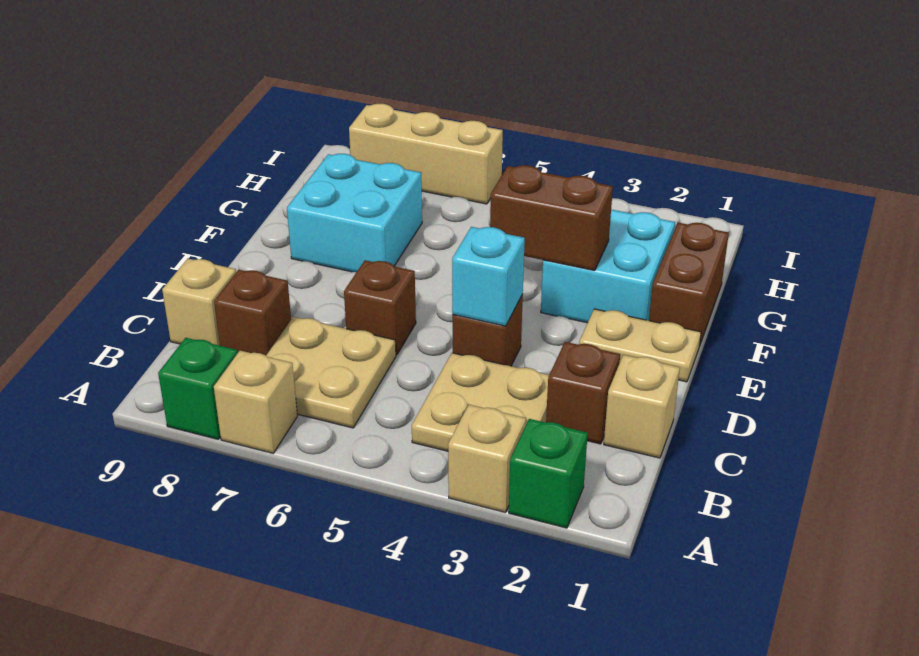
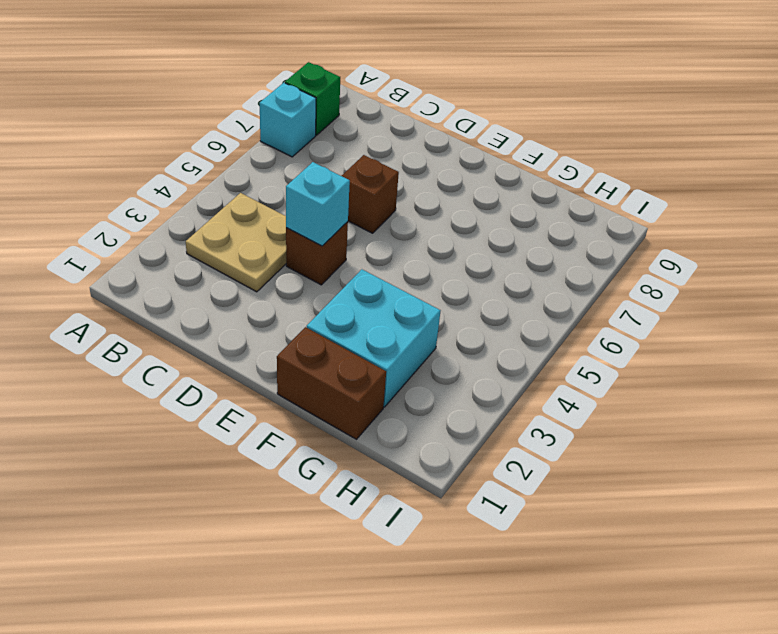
cyan brick A7 level 1 -> tan brick A7 level 1
none -> green brick A2 level 1
none -> tan brick A3 level 1
none -> tan plate B6:C7 level 1

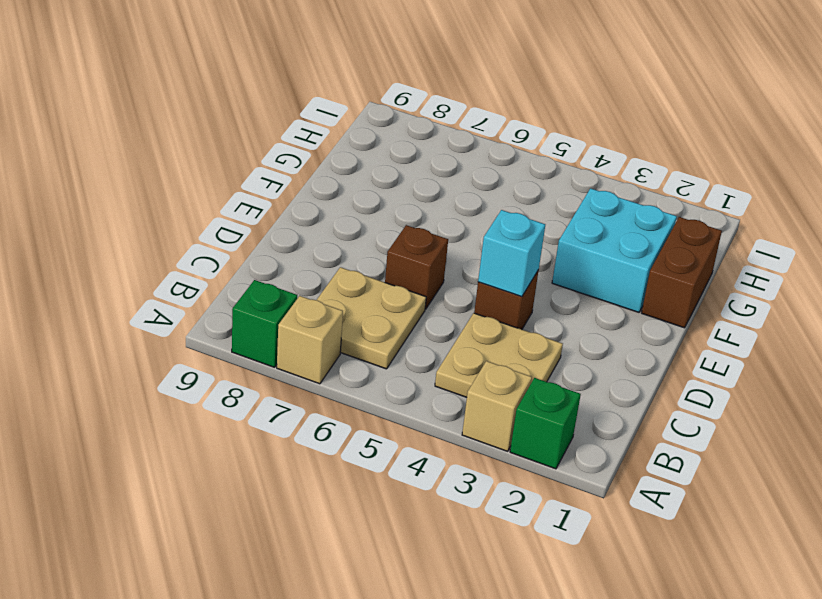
none -> tan brick C1 level 1
none -> brown brick C2 level 1
none -> brown brick C8 level 1

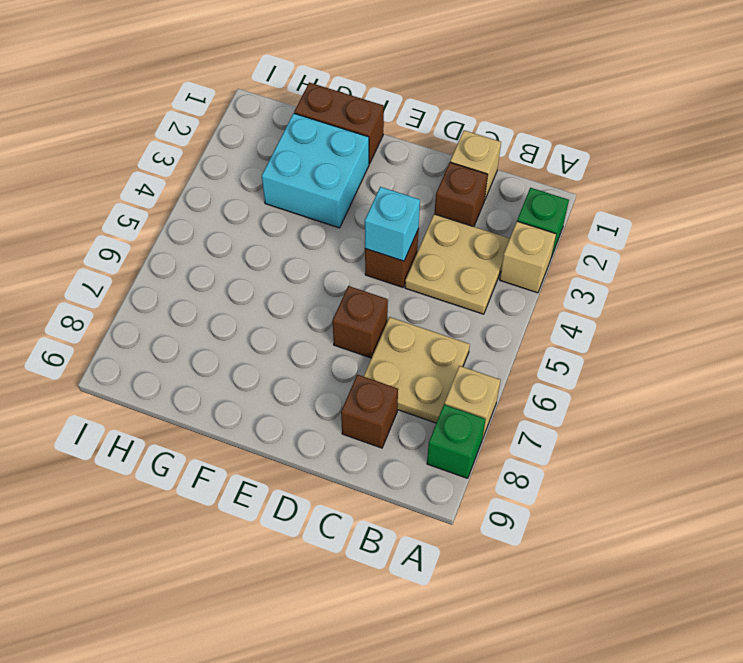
none -> tan brick C9 level 1
none -> tan plate E1:E2 level 1
none -> cyan brick F7:G8 level 1

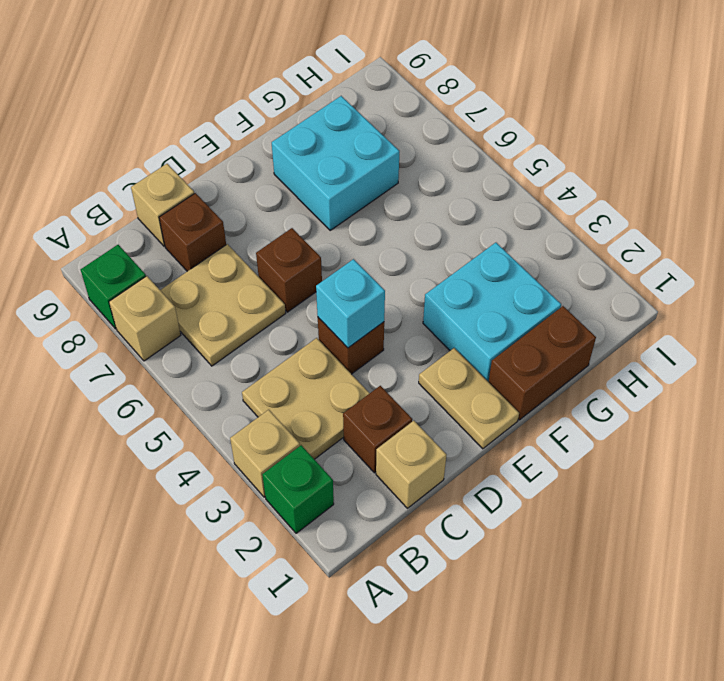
none -> tan brick I6:I8 level 1
none -> brown brick F3:F4 level 2

